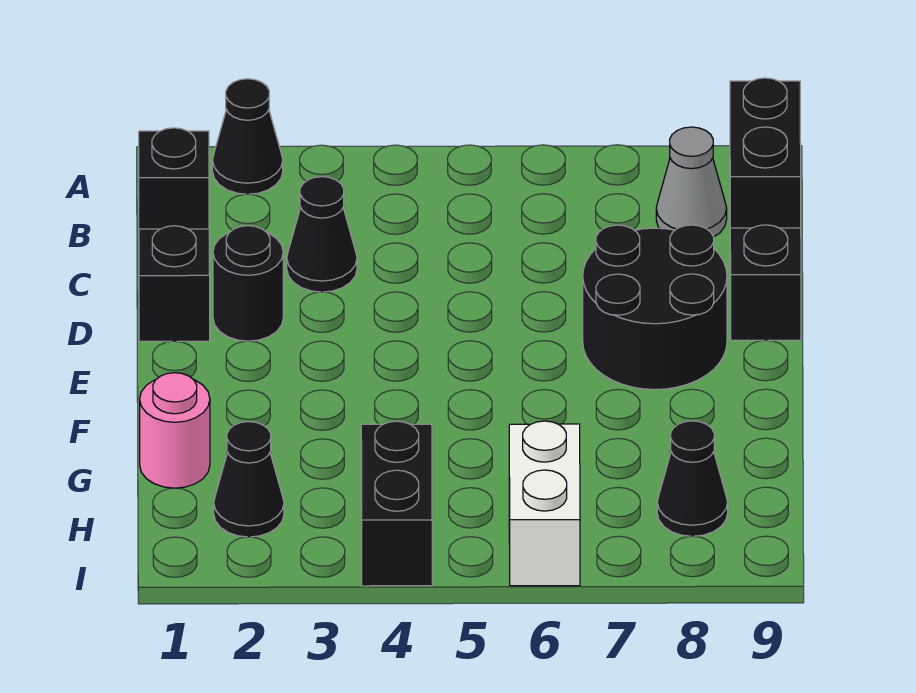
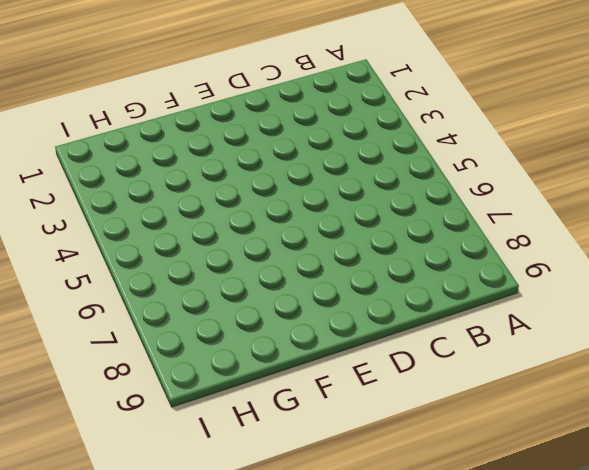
none -> black cone A2 level 1
none -> black brick A9:B9 level 1
none -> black brick B1 level 1

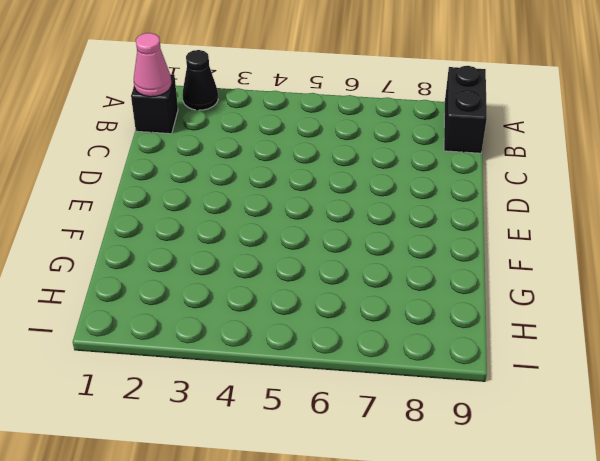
pink cone B1 level 2 -> none
none -> grey cone B8 level 1
none -> black cone C3 level 1
none -> black brick D1 level 1

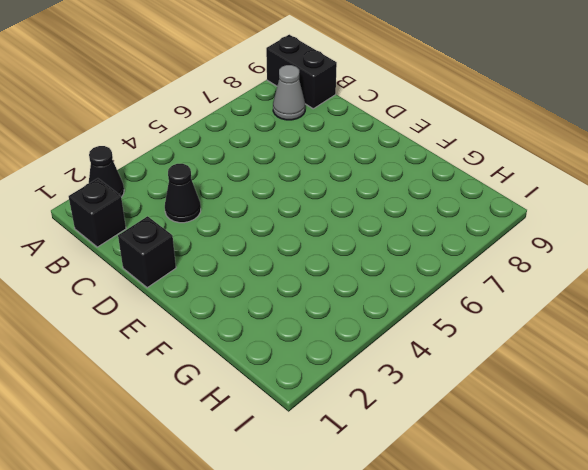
none -> black round brick D2 level 1
none -> black round brick D7:E8 level 1
none -> black brick D9 level 1

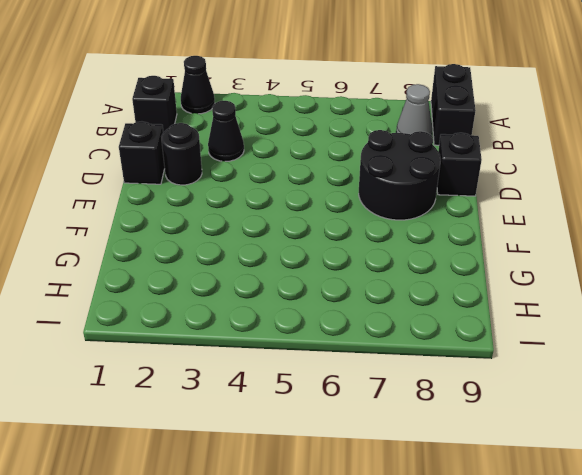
none -> pink round brick G1 level 1
none -> black cone H2 level 1
none -> black brick H4:I4 level 1

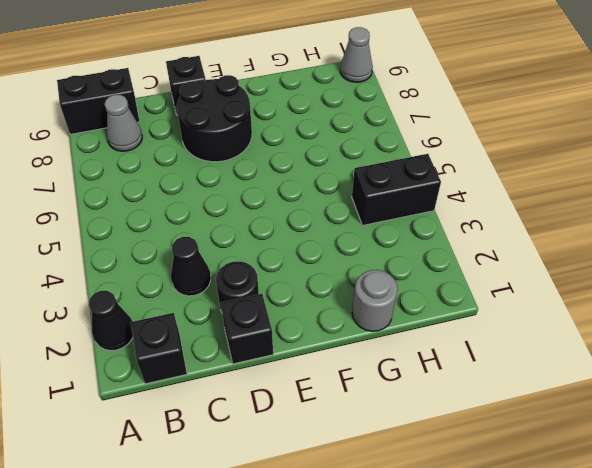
grey round brick G1 level 1 -> pink round brick G1 level 1
grey cone I9 level 1 -> none
none -> black cone H2 level 1
none -> white brick H6:I6 level 1
none -> black cone H8 level 1

